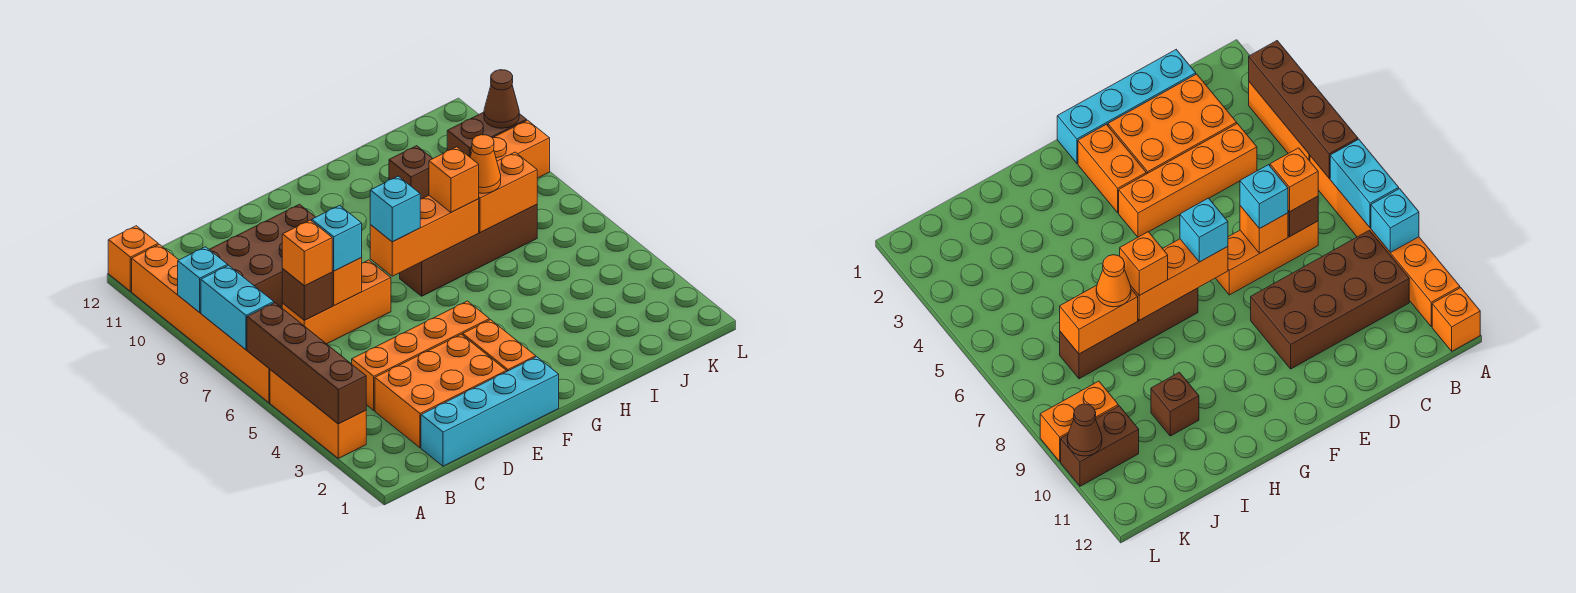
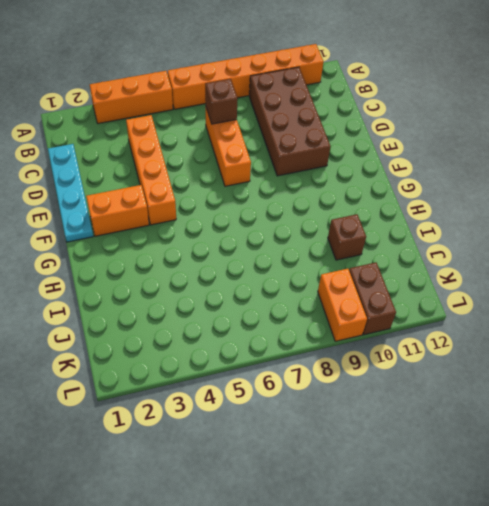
cyan plate C1:F1 level 1 -> cyan brick C1:F1 level 1
none -> orange brick A12 level 1
none -> orange brick C2:E3 level 1
none -> brown brick G7:J7 level 1

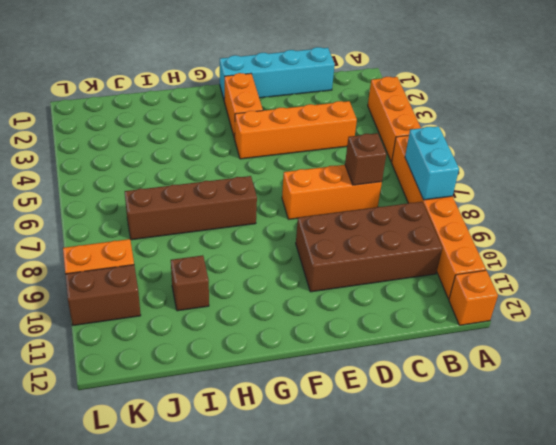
none -> orange brick C2:E3 level 1
none -> brown brick A3:A6 level 2
none -> cyan brick A9 level 2

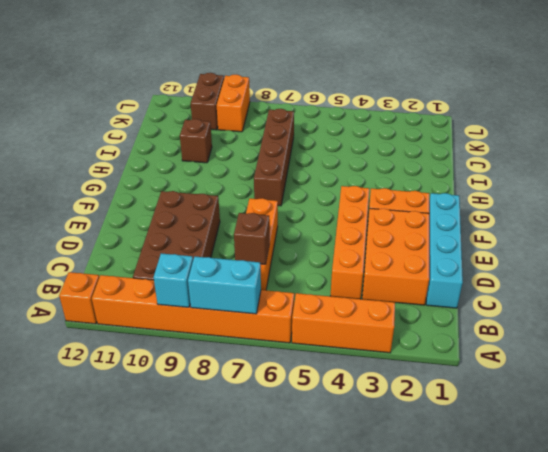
none -> brown brick A3:A6 level 2
none -> orange brick D7 level 2
none -> orange brick F7:H7 level 2

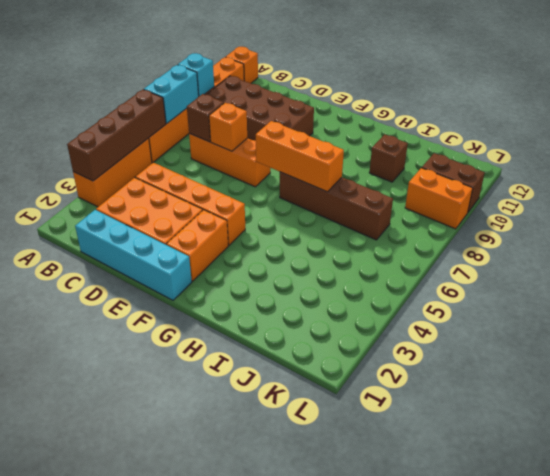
none -> orange brick I7:J7 level 2
none -> brown cone L10 level 2
none -> orange brick C7 level 3

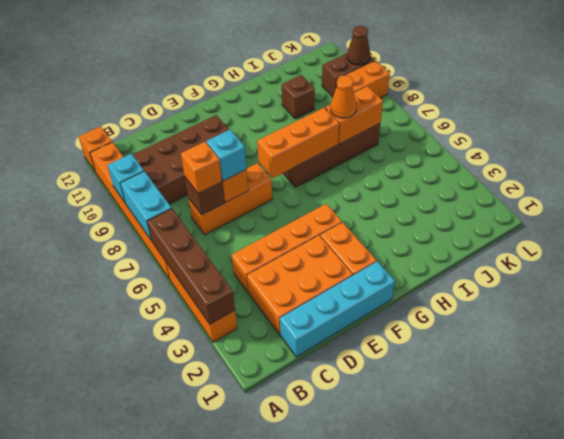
none -> cyan brick F7 level 3
none -> orange brick H7 level 3

